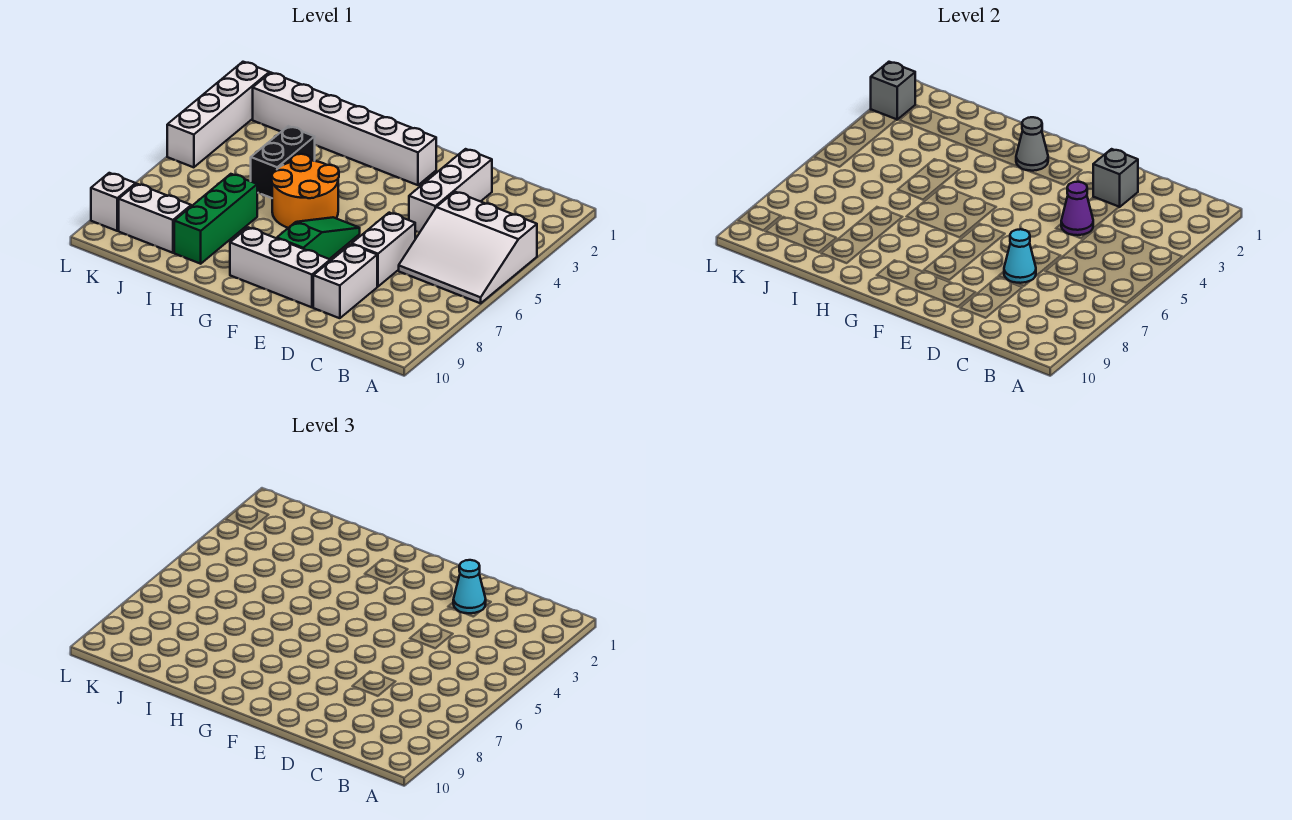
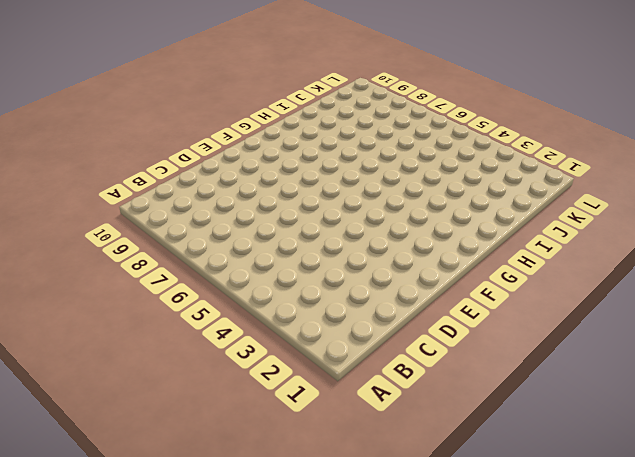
none -> white slope A4:C6 level 1 top 4
none -> white brick D2:D4 level 1
none -> white brick D6:D7 level 1

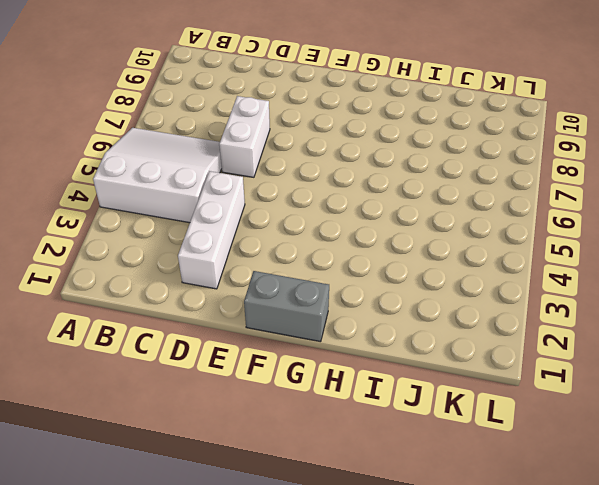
grey brick F1:G1 level 1 -> none
none -> white brick D8:D9 level 1
none -> white brick E9:G9 level 1
none -> white brick F2:K2 level 1

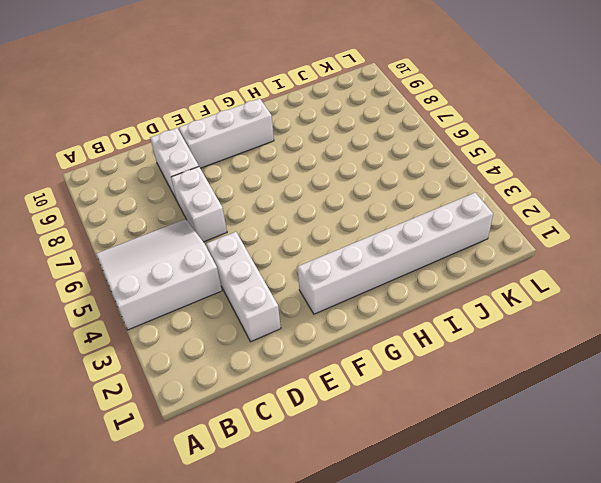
none -> green slope F6:F8 level 1 top 8
none -> orange round brick G5:H6 level 1
none -> black brick I4:I5 level 1

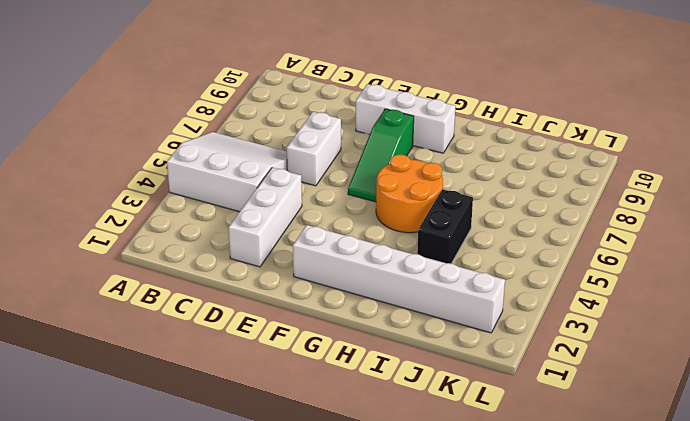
none -> white brick D8:D9 level 1
none -> green brick I7:I9 level 1
none -> white brick J9:K9 level 1

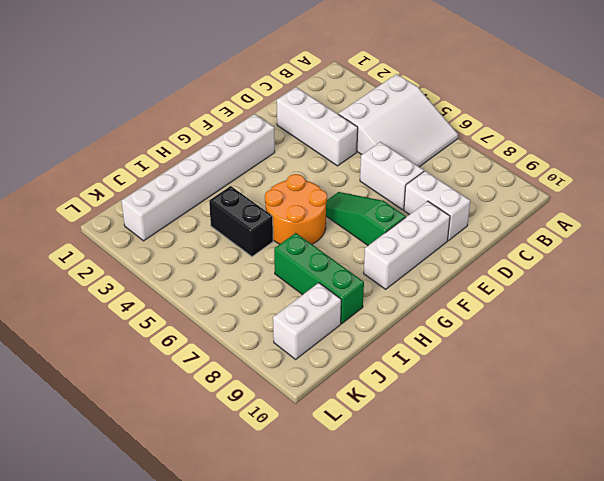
none -> white brick L2:L5 level 1
none -> white brick L9 level 1
none -> grey brick D2 level 2

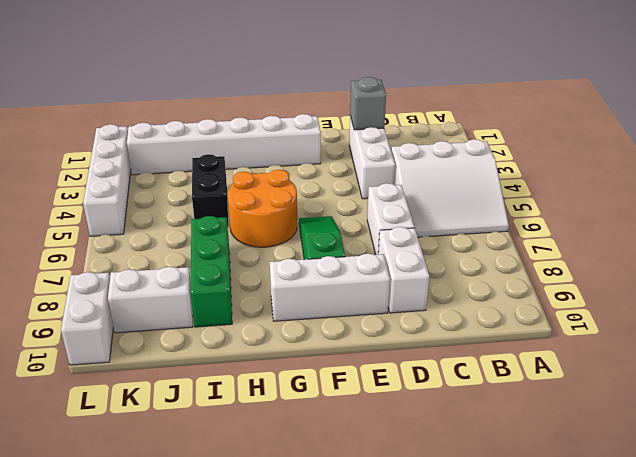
white brick L9:L10 level 1 -> white brick L9 level 1
none -> purple cone D4 level 2
none -> cyan cone D7 level 2
none -> grey cone G2 level 2

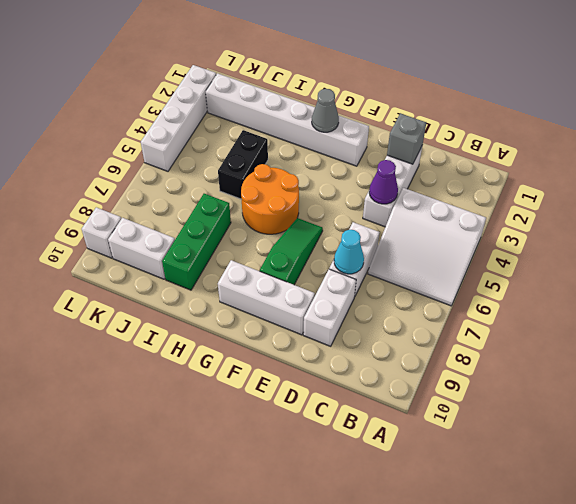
none -> grey brick L2 level 2
none -> cyan cone D2 level 3

